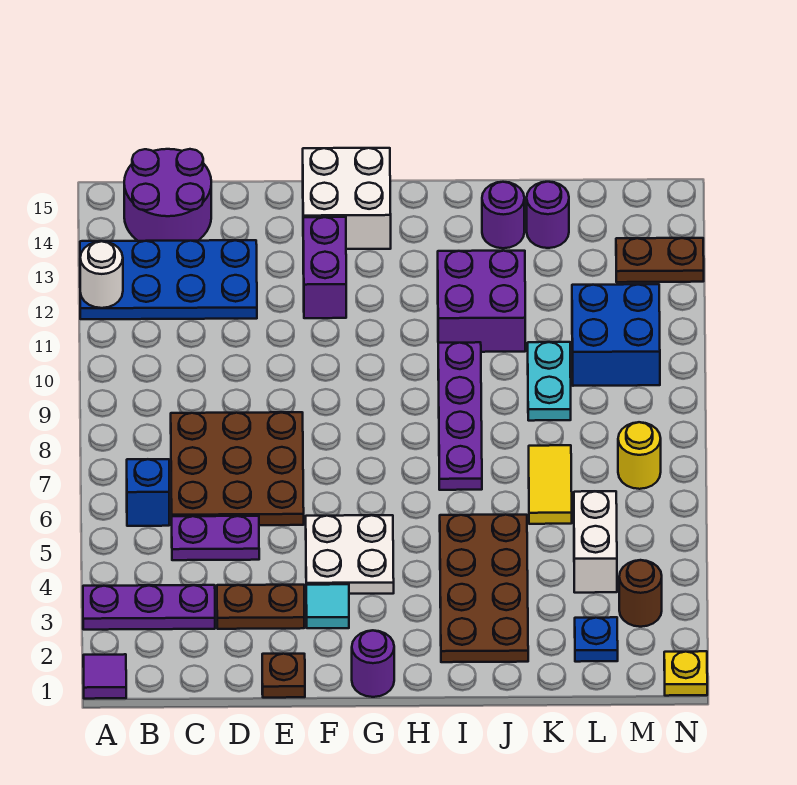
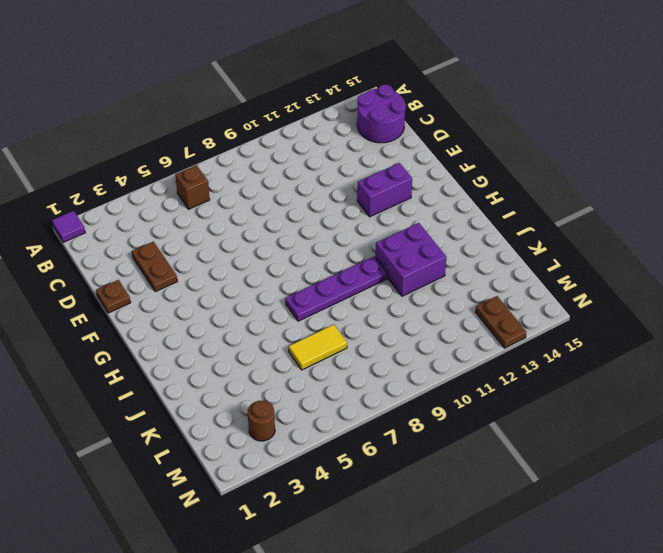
brown brick B6 level 1 -> blue brick B6 level 1
none -> purple plate A3:C3 level 1
none -> blue plate A12:D13 level 1
none -> purple plate C5:D5 level 1

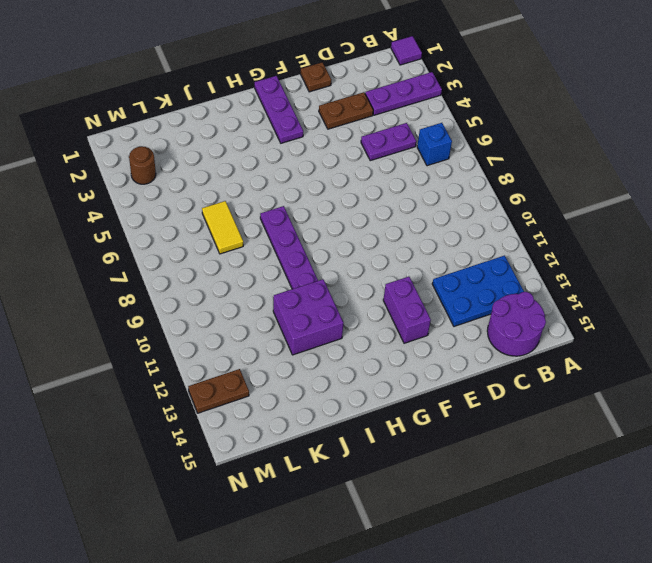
blue plate B12:D13 level 1 -> blue plate A12:D13 level 1
purple plate G1:G3 level 1 -> purple round brick G1 level 1
none -> brown plate C6:E8 level 1
none -> cyan tile F3 level 1
none -> white plate F4:G5 level 1

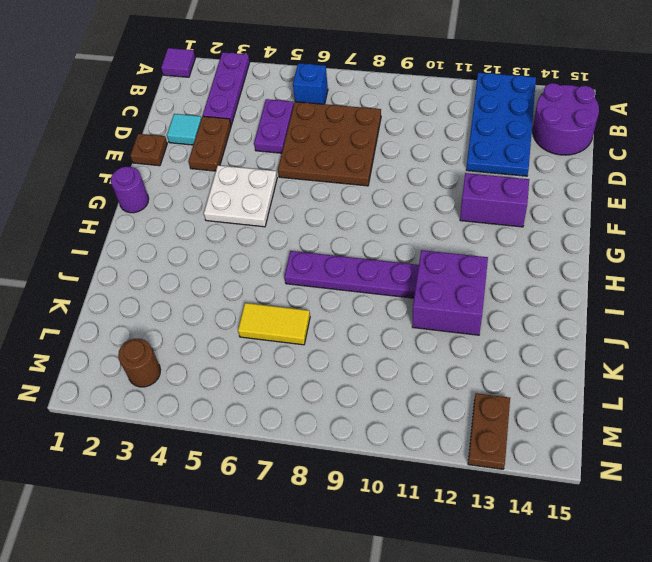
cyan tile D2 level 1 -> cyan tile F3 level 1
none -> white brick F14:G15 level 1
none -> brown plate I2:J5 level 1
none -> purple round brick J14 level 1

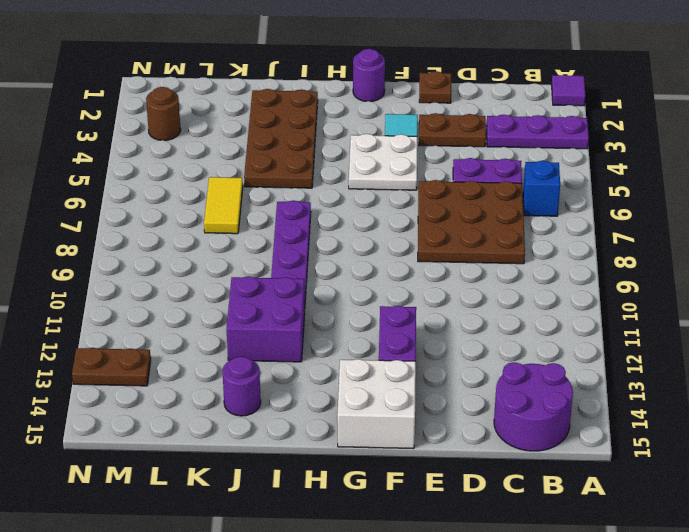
none -> blue plate A12:D13 level 1
none -> cyan plate K9:K10 level 1
none -> purple round brick K14 level 1

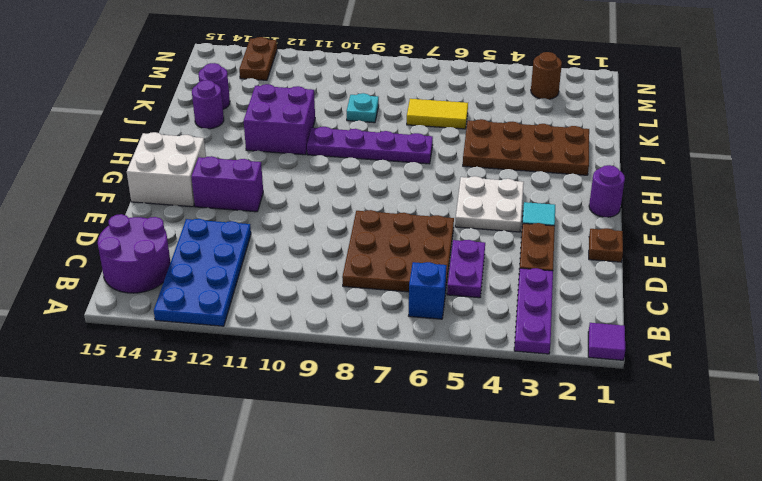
cyan plate K9 level 1 -> cyan plate K9:K10 level 1
none -> blue plate L2 level 1
none -> white brick L4:L5 level 1
none -> blue brick L10:M11 level 1

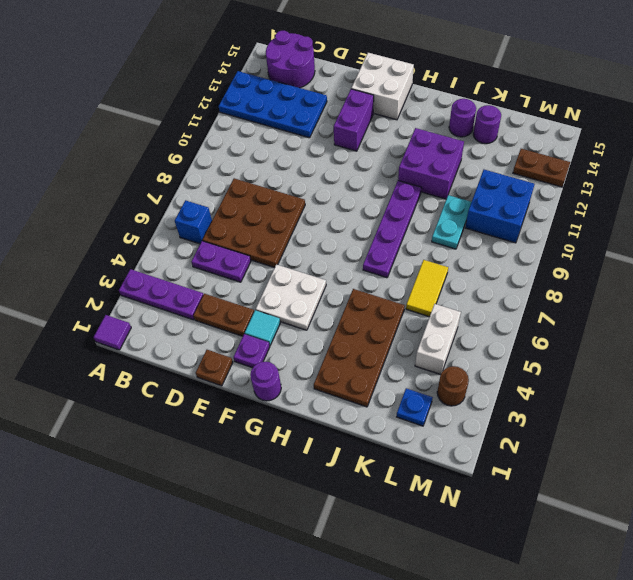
purple plate F2 level 1 -> none
none -> yellow round brick M7 level 1
none -> yellow plate N1 level 1
none -> white round brick A12 level 2

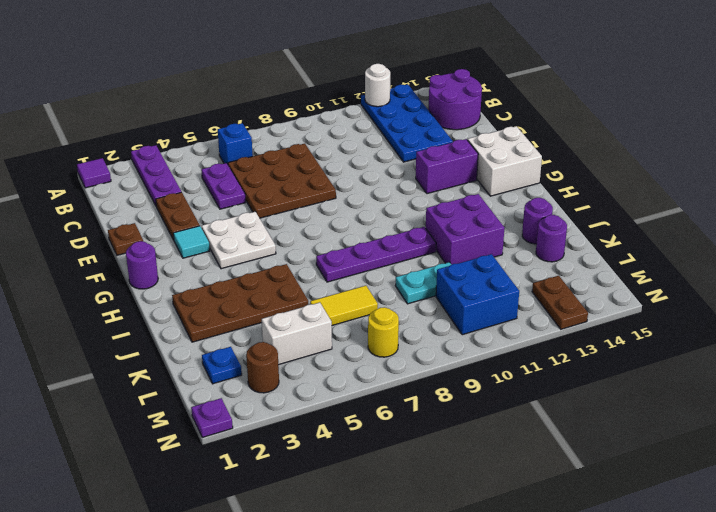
purple plate N1 level 1 -> yellow plate N1 level 1

